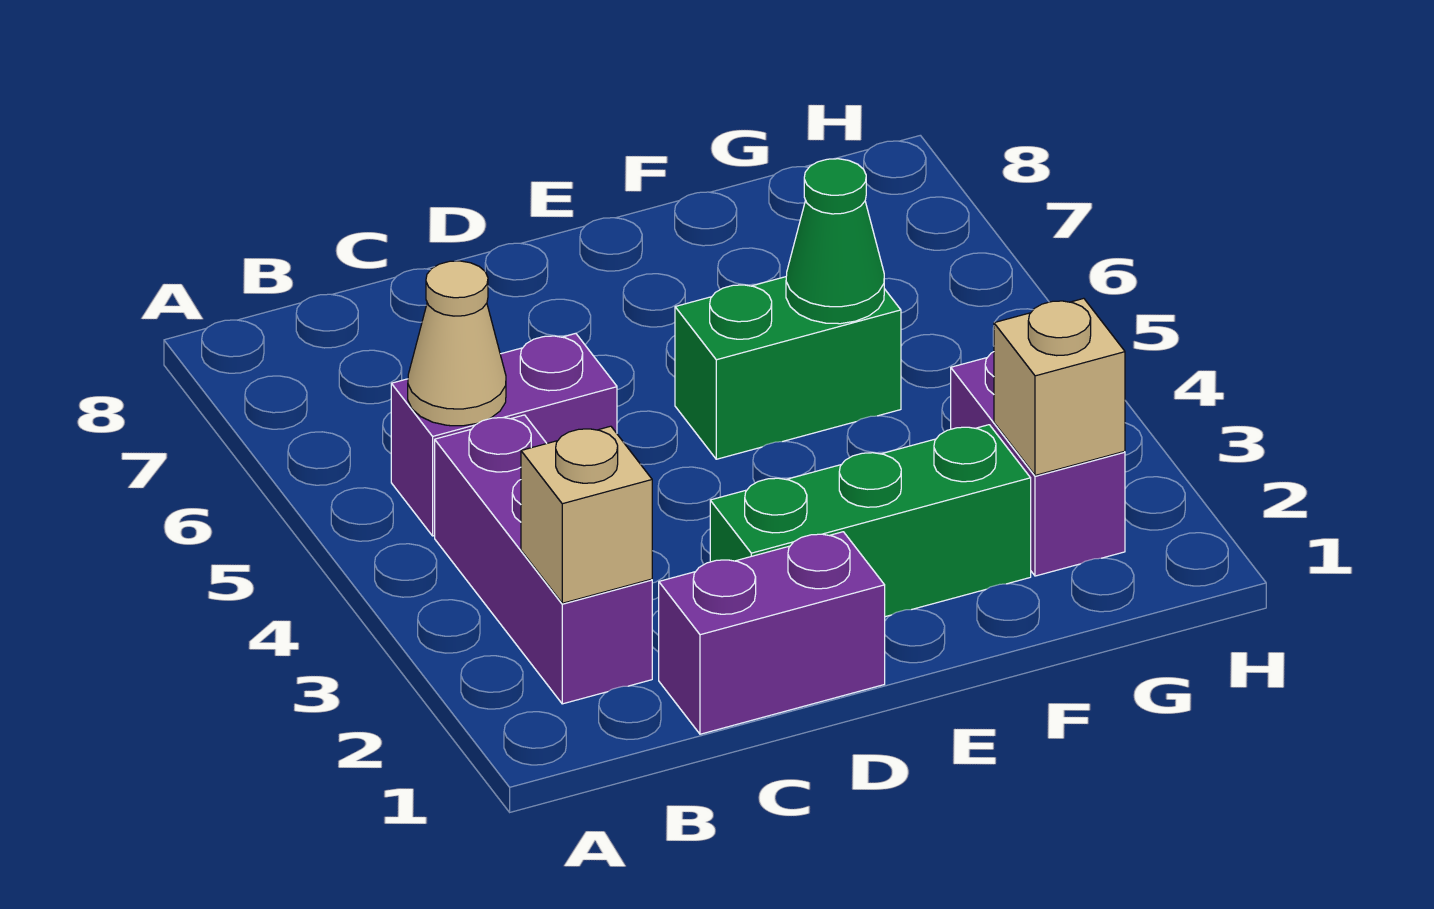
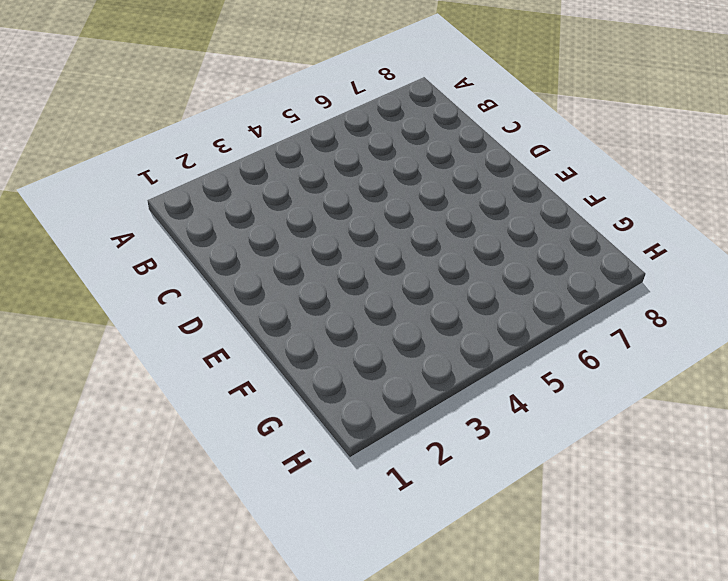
none -> purple brick B2:B4 level 1
none -> purple brick B5:C5 level 1

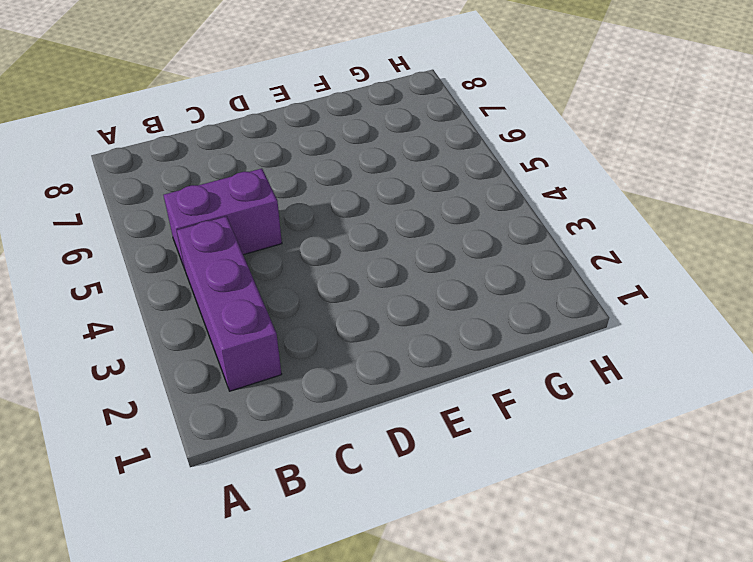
none -> purple brick C1:D1 level 1
none -> green brick D2:F2 level 1

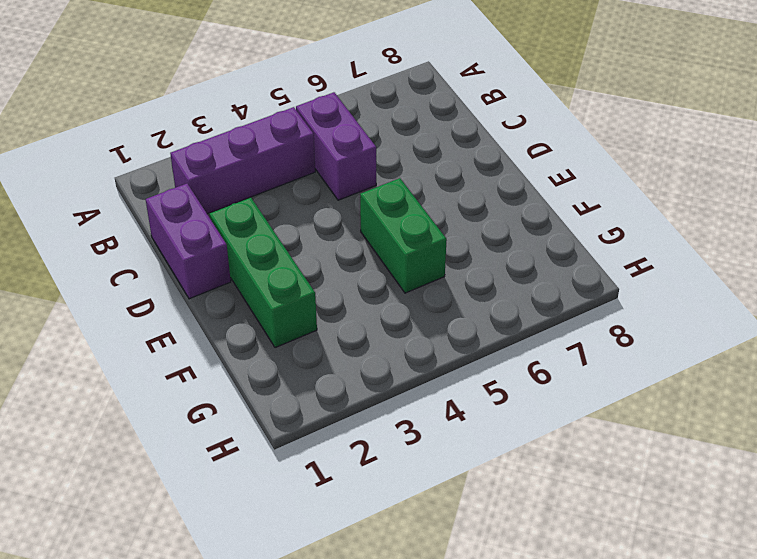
none -> purple brick G2:G3 level 1
none -> tan brick B2 level 2

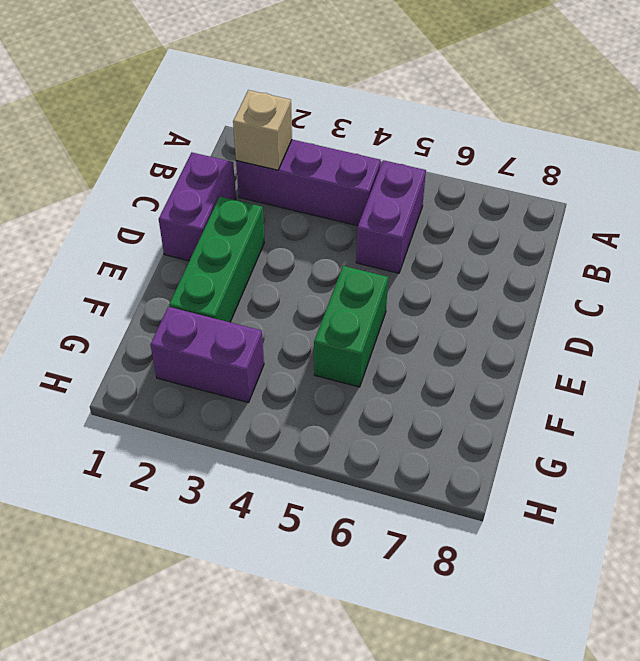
none -> tan cone B5 level 2
none -> green cone F5 level 2

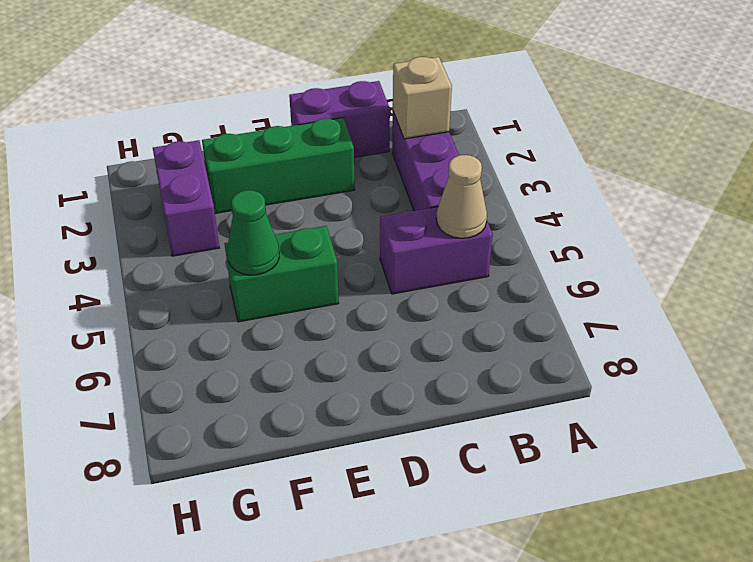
none -> tan brick G2 level 2

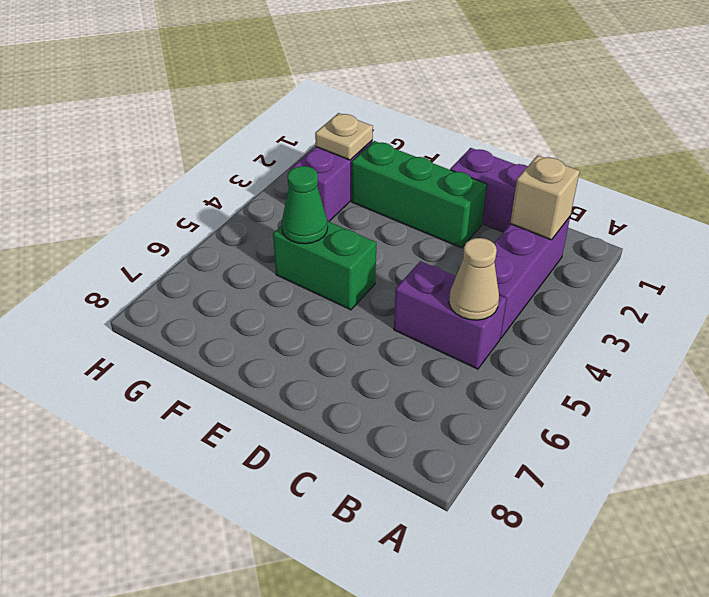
tan plate G2 level 2 -> tan brick G2 level 2

